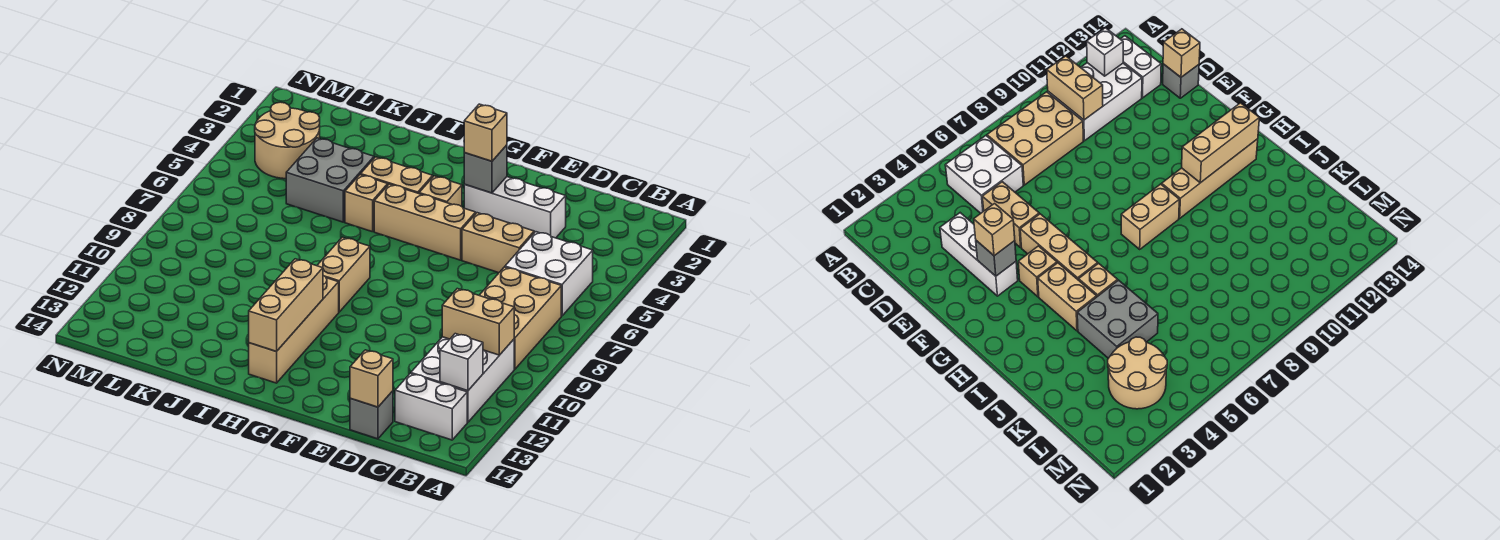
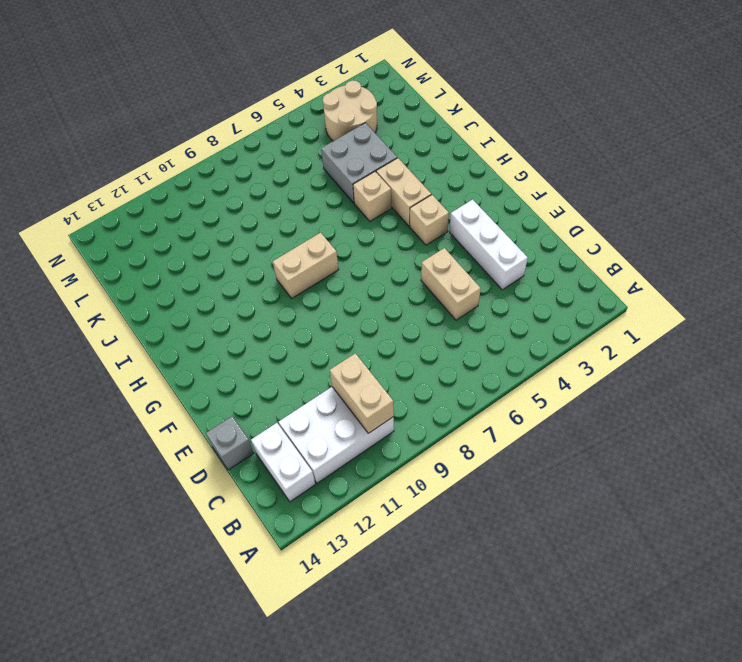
none -> white brick B5:C6 level 1
none -> tan brick B7:C9 level 1
none -> tan brick F5:H5 level 1

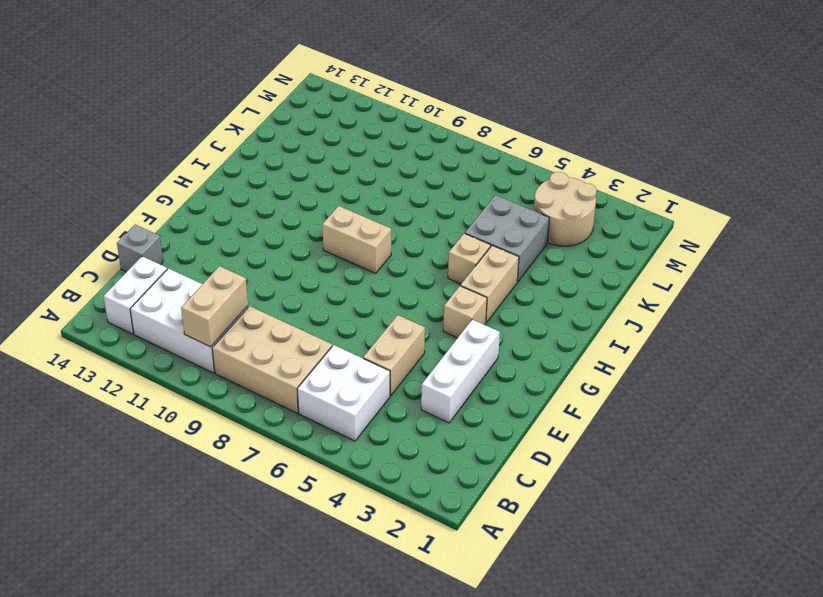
none -> tan brick F5:H5 level 1
none -> tan brick H10:H13 level 1
none -> white brick B12 level 2

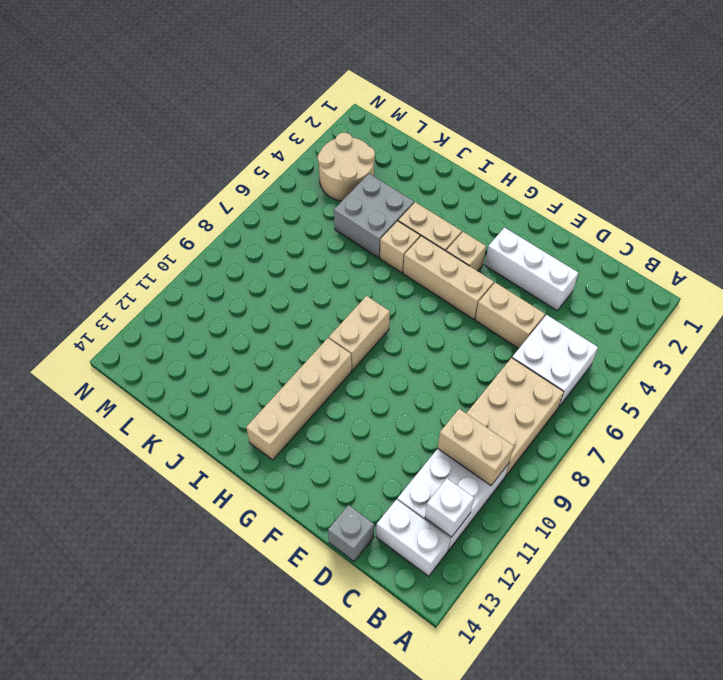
none -> tan brick D14 level 2
none -> grey brick F3 level 2
none -> tan brick H11:H13 level 2

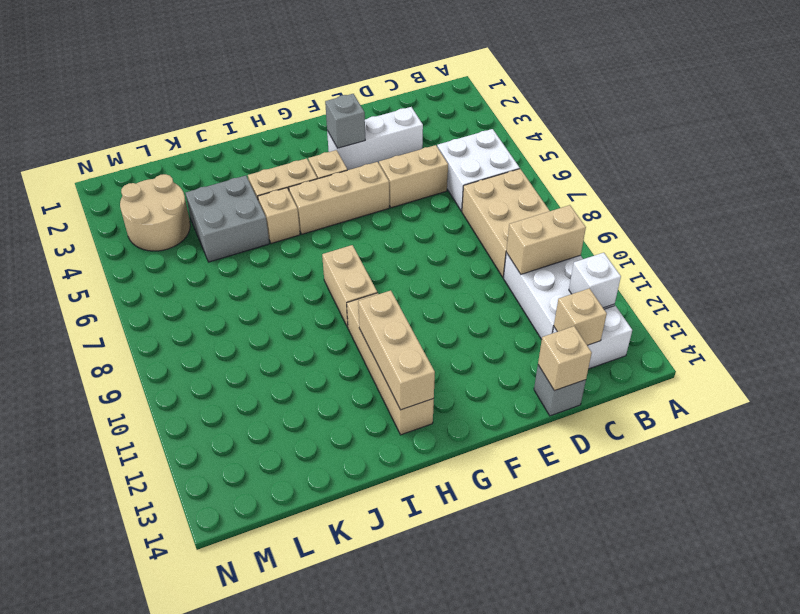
tan brick C13 level 2 -> tan brick F3 level 3

